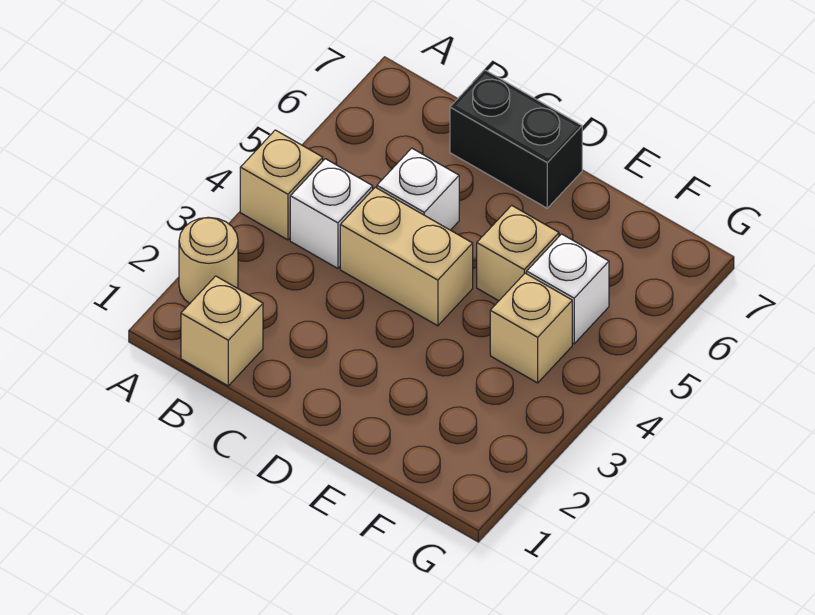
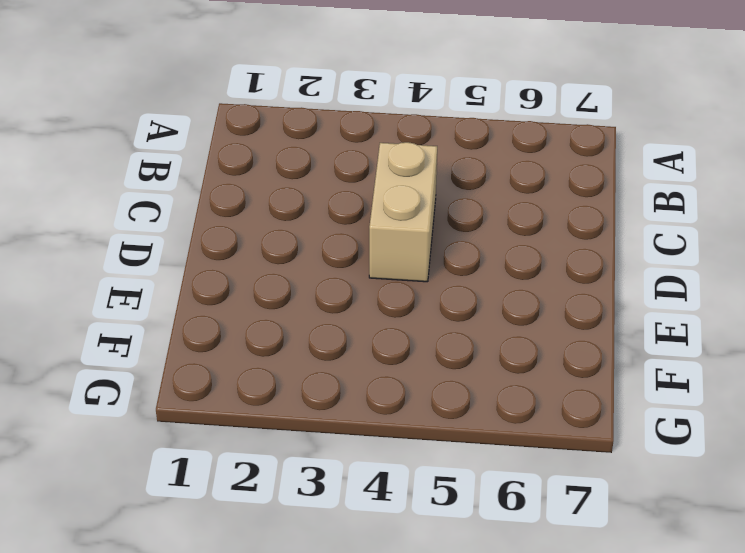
none -> tan round brick A2 level 1
none -> tan brick A4 level 1

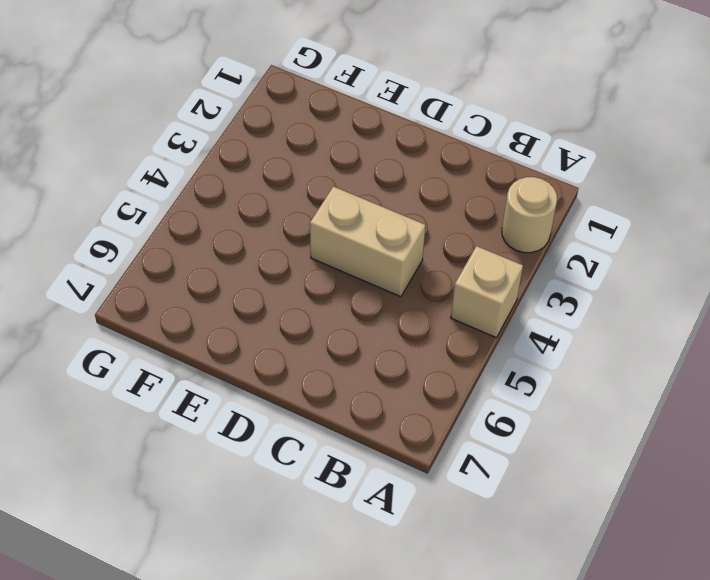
none -> tan brick B1 level 1
none -> white brick B4 level 1

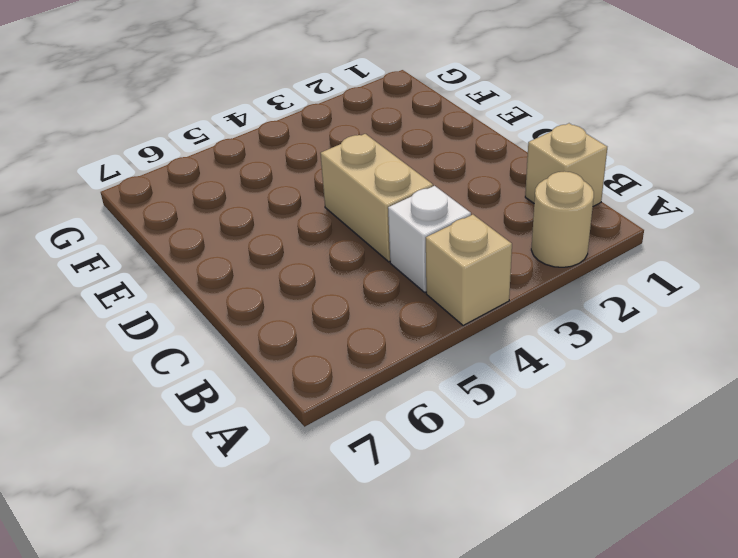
none -> white brick C5 level 1
none -> black brick C7:D7 level 1

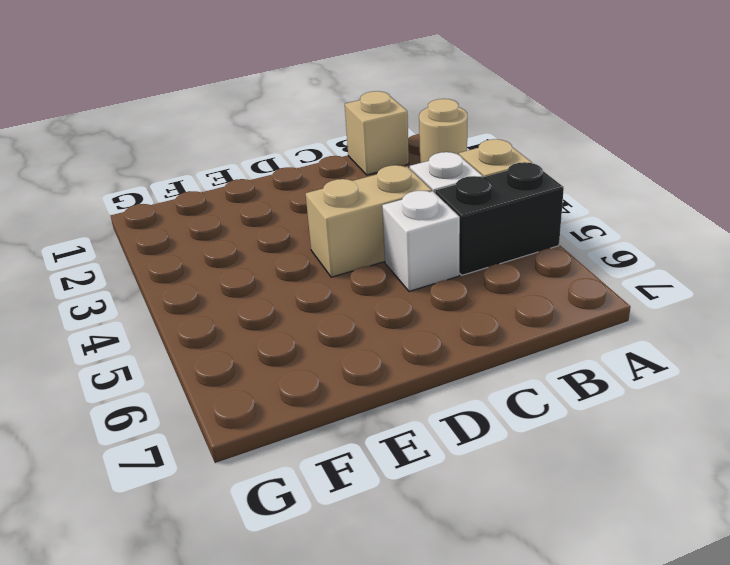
black brick A5:B5 level 1 -> black brick C7:D7 level 1
none -> tan brick E5 level 1
none -> tan brick F4 level 1

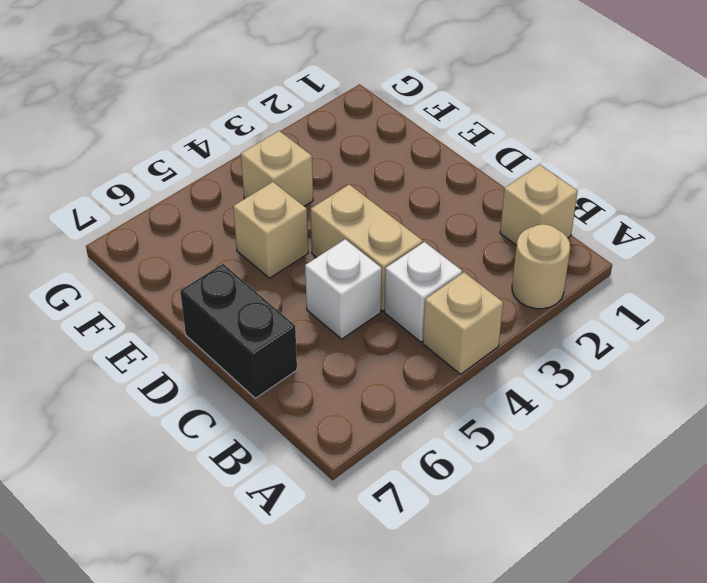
none -> white brick F5 level 1

